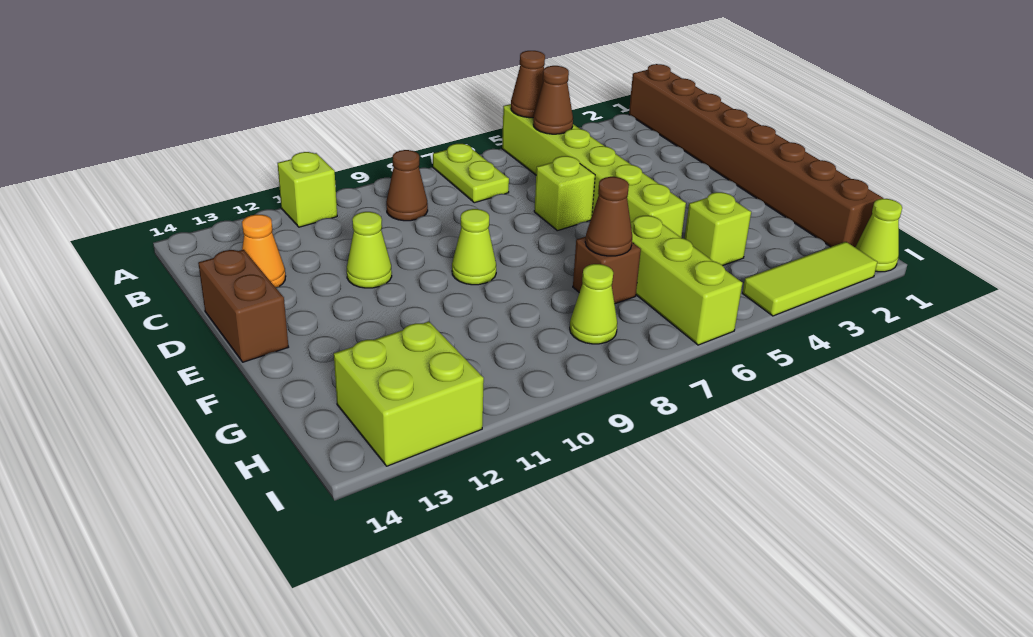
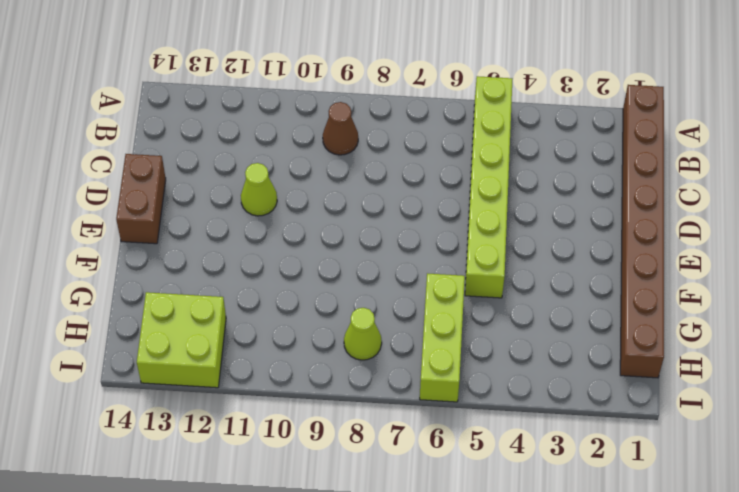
none -> lime plate A7:B7 level 1
none -> lime brick A11 level 1
none -> orange cone C13 level 1

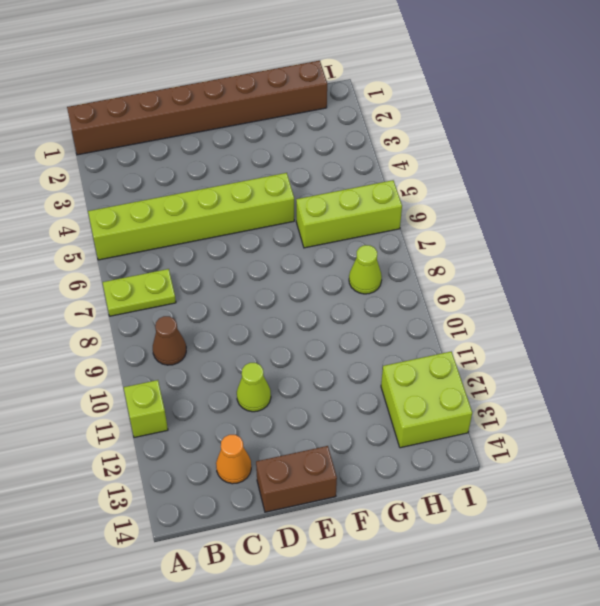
none -> lime brick D6 level 1
none -> lime cone E9 level 1
none -> lime brick G4 level 1

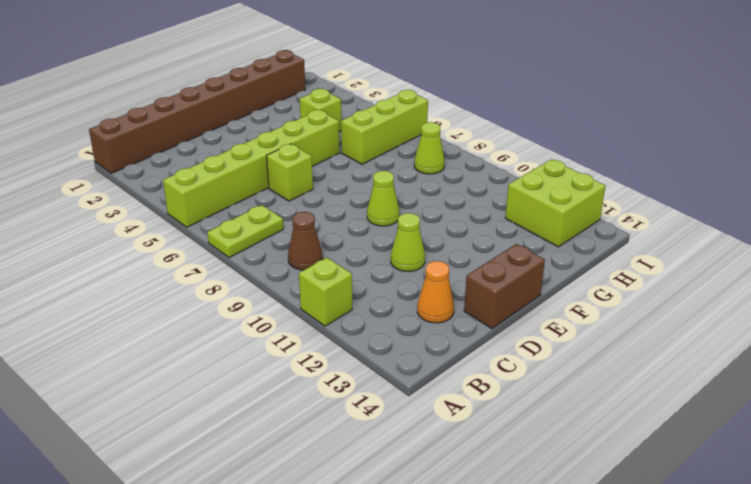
none -> brown brick G7 level 1
none -> lime cone I1 level 1
none -> lime tile I2:I4 level 1

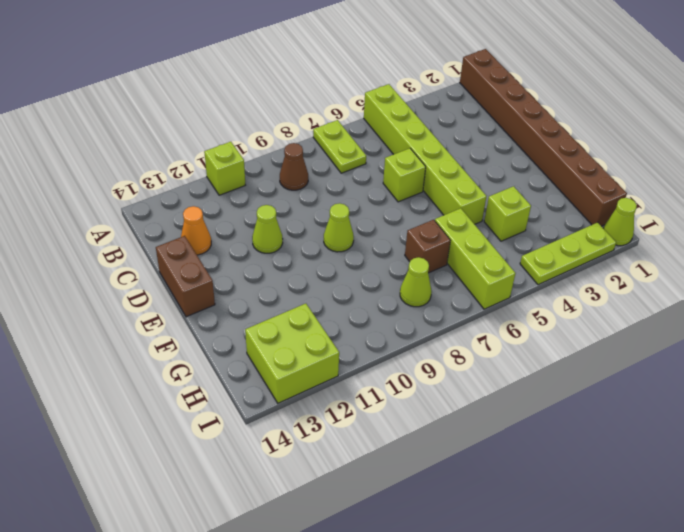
lime plate I2:I4 level 1 -> lime tile I2:I4 level 1
none -> brown cone A5 level 2
none -> brown cone B5 level 2
none -> brown cone G7 level 2

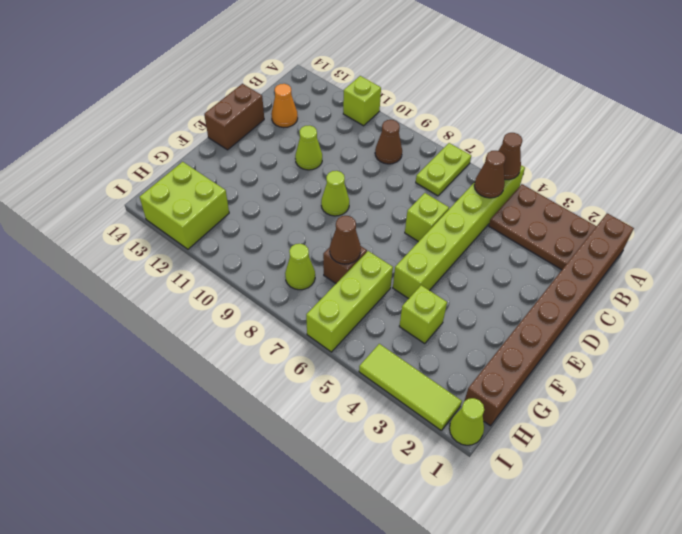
brown plate A2:B4 level 1 -> none

